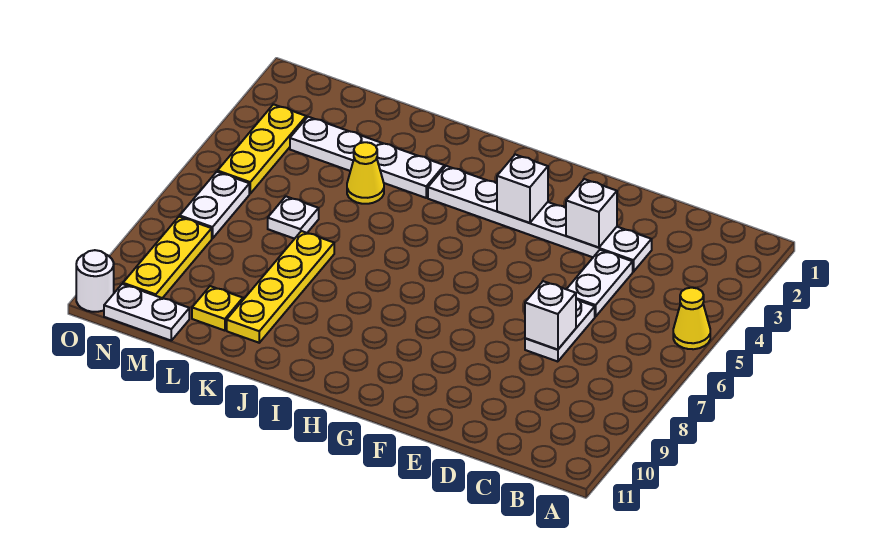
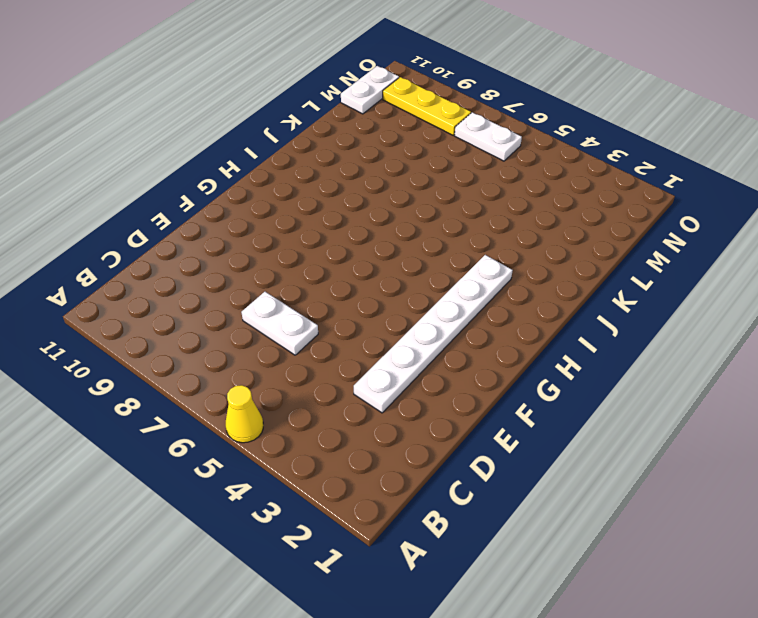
none -> white plate D4:D5 level 1
none -> white plate J3:M3 level 1
none -> yellow cone K4 level 1

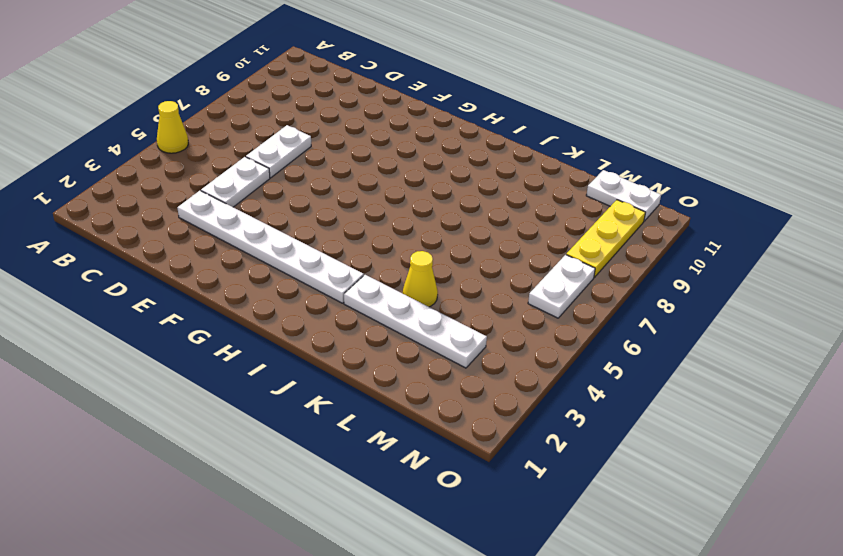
none -> yellow plate K7:K10 level 1
none -> white plate L6 level 1
none -> yellow plate L10 level 1

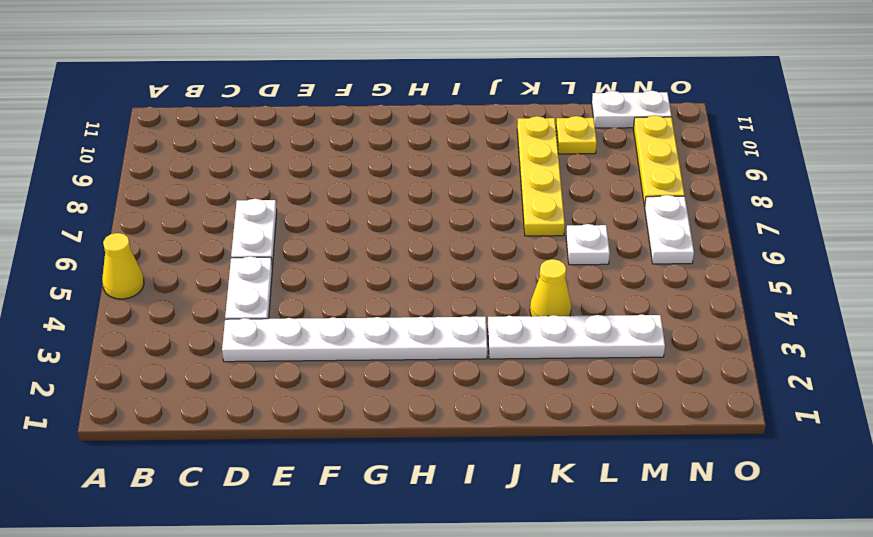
none -> yellow plate N3:N5 level 1
none -> white round brick O11 level 1
none -> white brick D7 level 2

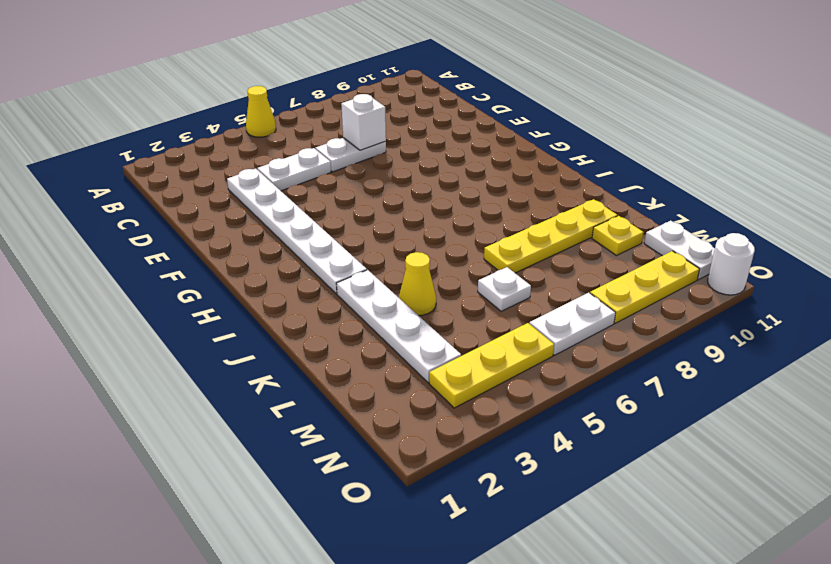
none -> white brick E3 level 2
none -> white brick G3 level 2

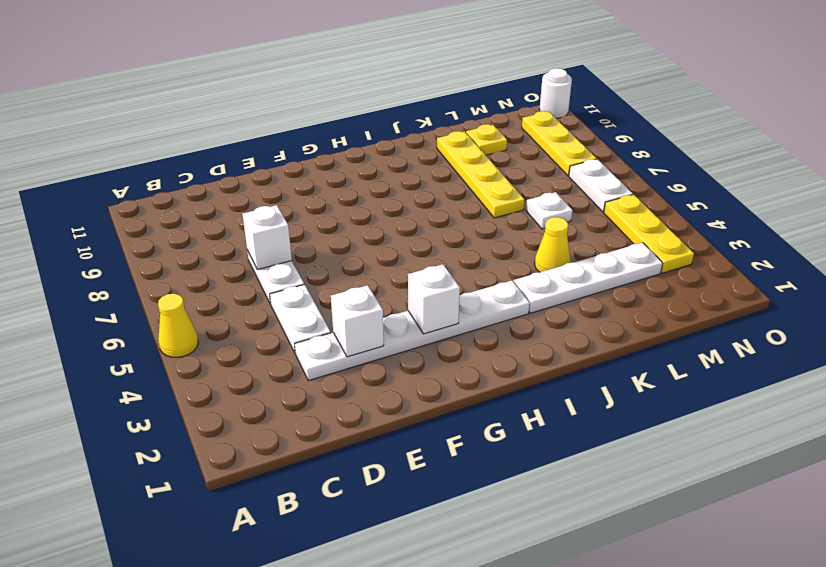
none -> white plate M11:N11 level 1

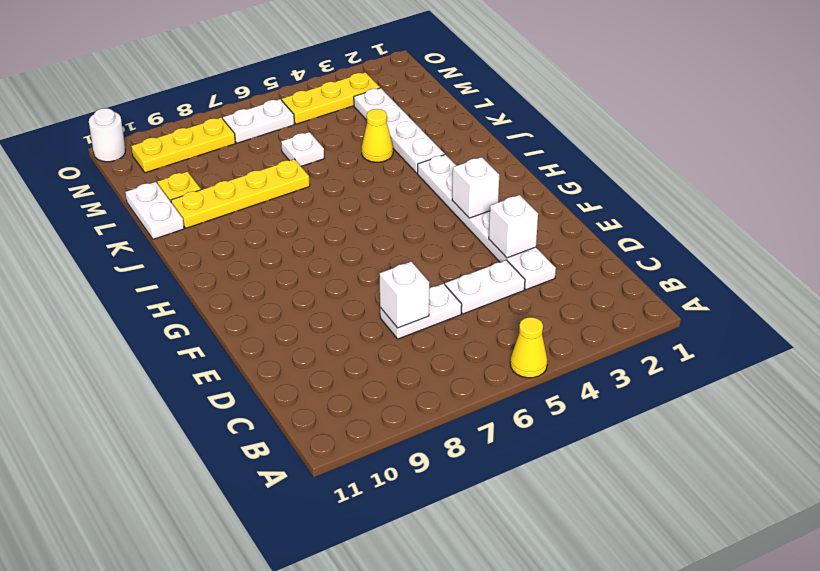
white plate K11:L11 level 1 -> white plate M11:N11 level 1

